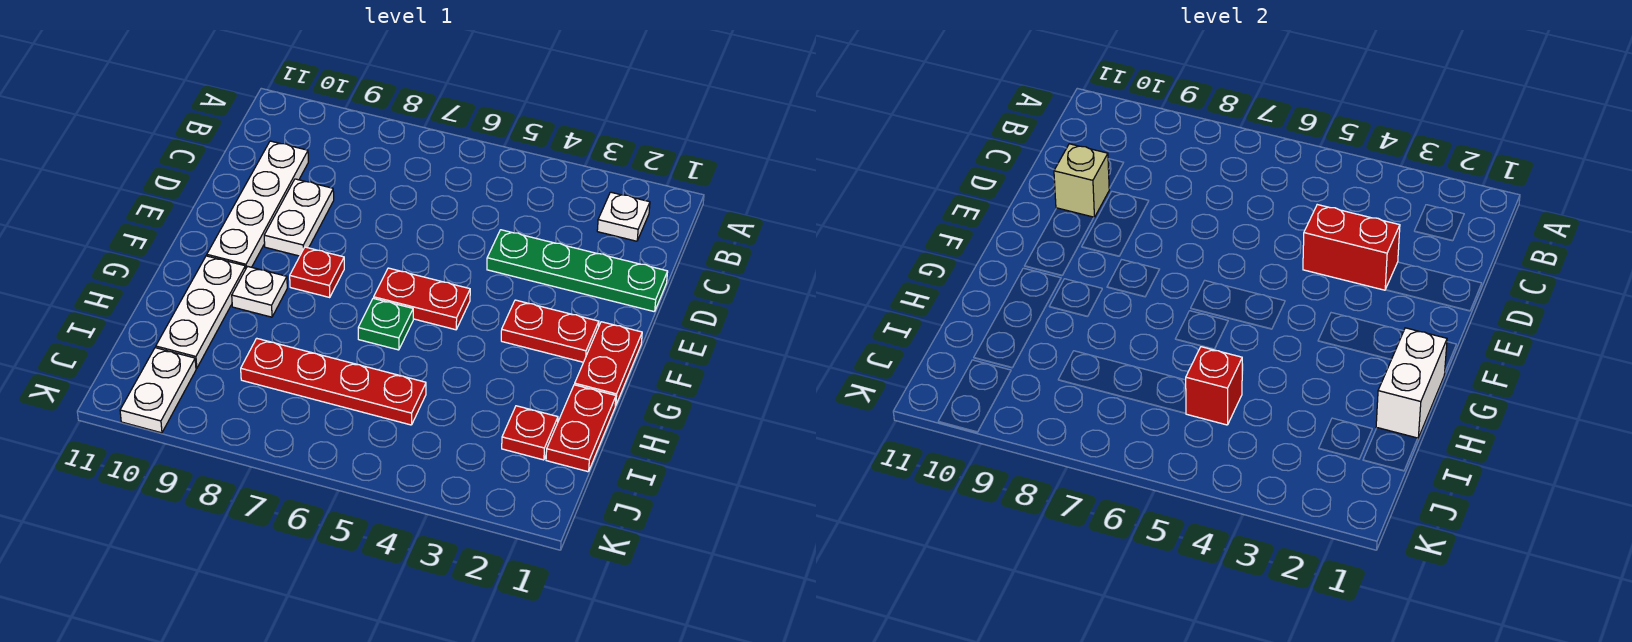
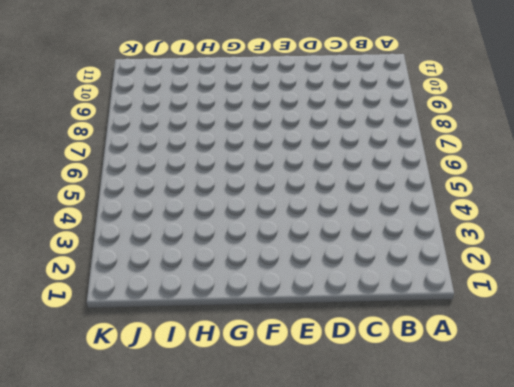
none -> white plate B2 level 1
none -> white plate C10:F10 level 1
none -> green plate D1:D4 level 1

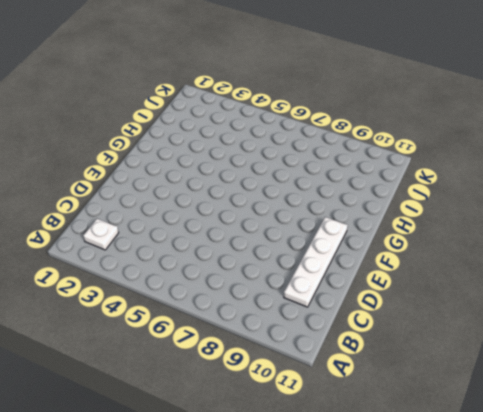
none -> green plate D1:D4 level 1
none -> white plate D9:E9 level 1
none -> red plate F1:G1 level 1

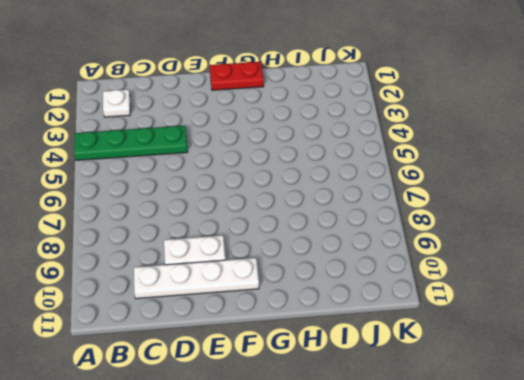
green plate A4:D4 level 1 -> green plate D1:D4 level 1
none -> red plate F2:F3 level 1
none -> red plate F5:F6 level 1
none -> red plate F8 level 1

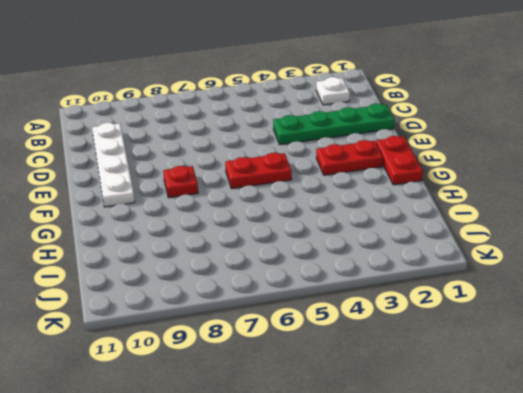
none -> white plate D9:E9 level 1
none -> green plate G6 level 1
none -> white plate G9 level 1

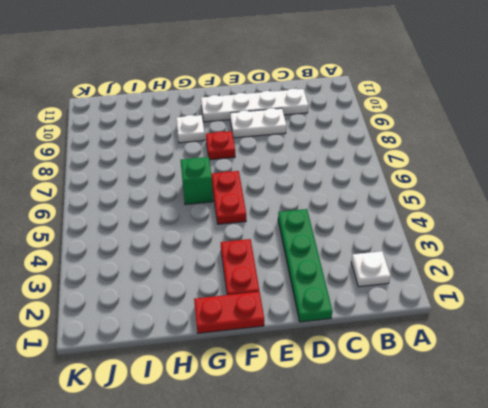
green brick G6 level 1 -> green plate G6 level 1
none -> white plate G10:I10 level 1
none -> red plate H1:I1 level 1
none -> red plate I2 level 1

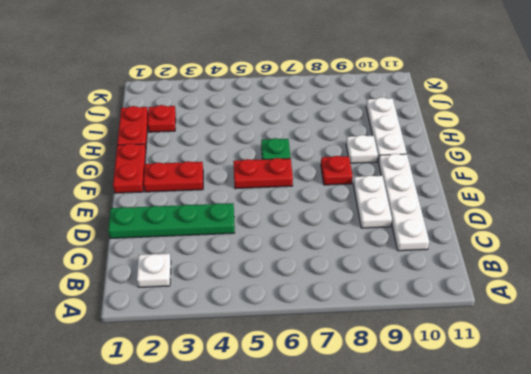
none -> red plate I5:I8 level 1
none -> white plate J10:K10 level 1
none -> red brick D3:D4 level 2

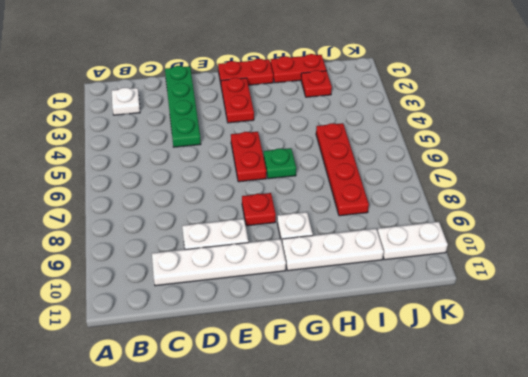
none -> red brick D3:D4 level 2
none -> tan brick D10 level 2
none -> white brick G1:H1 level 2

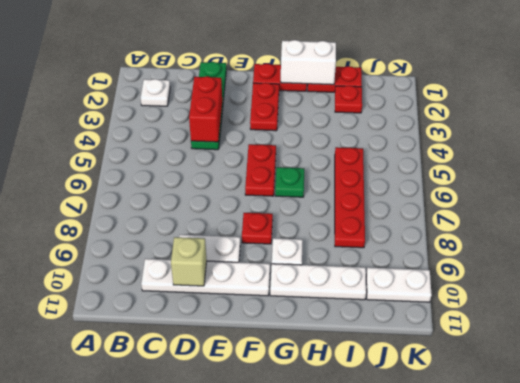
none -> red brick I5 level 2

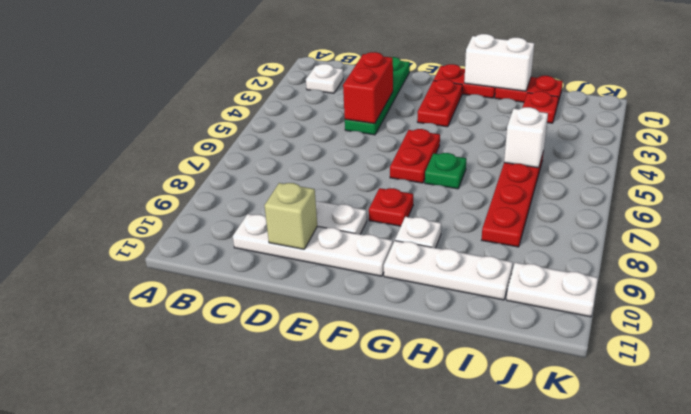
white brick I5 level 2 -> red brick I5 level 2

